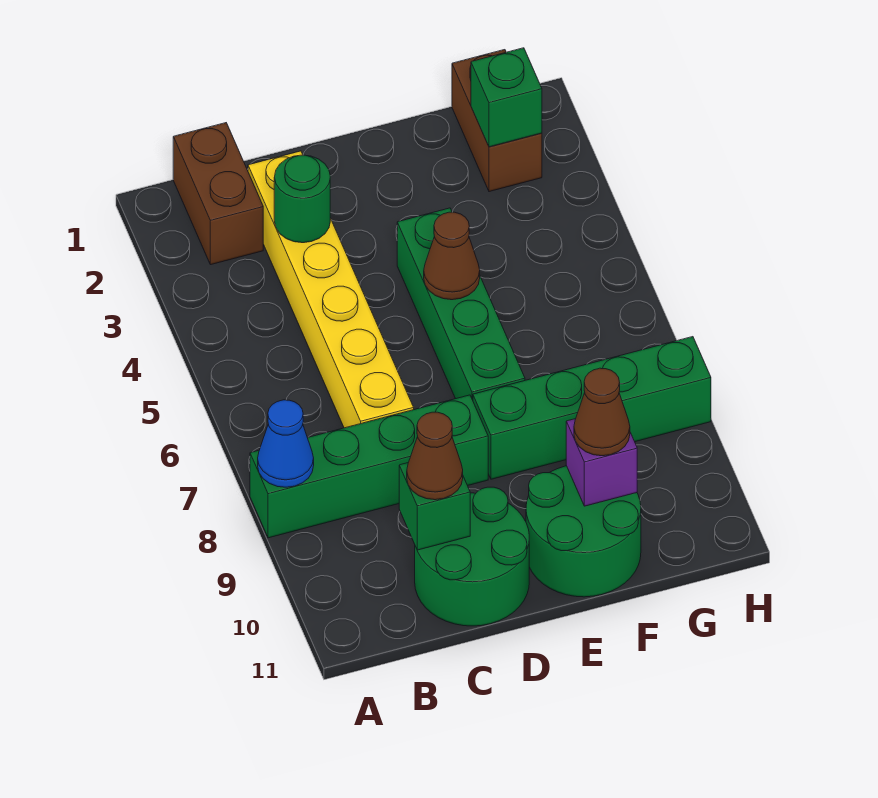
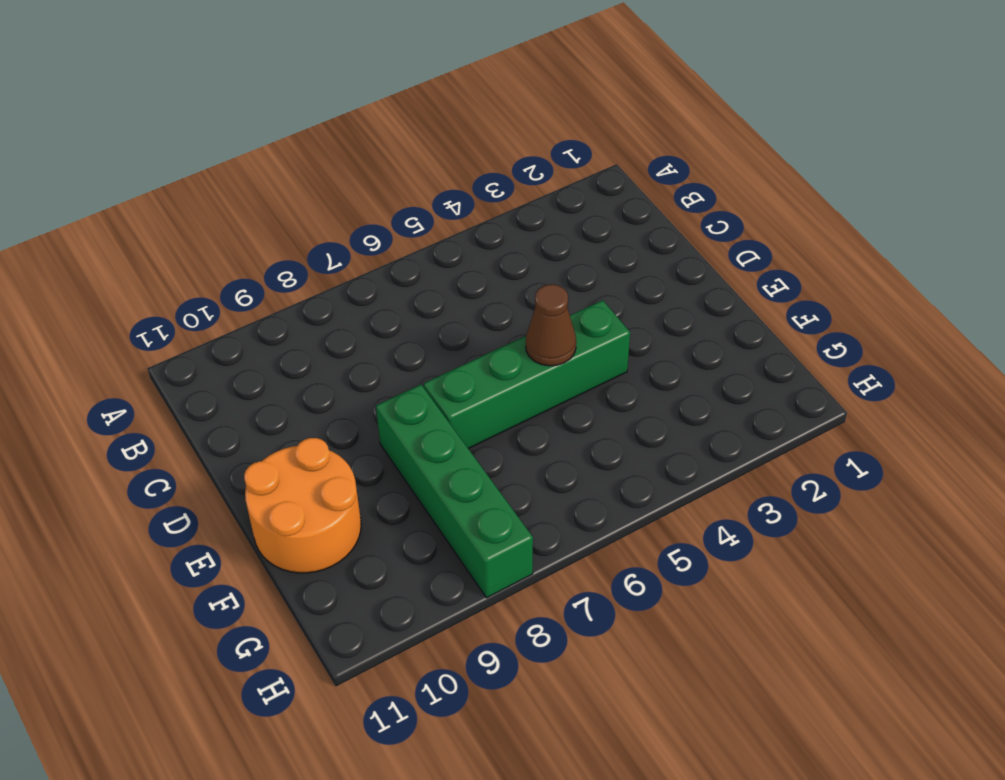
orange round brick E10:F11 level 1 -> green round brick E10:F11 level 1
none -> green brick A8:D8 level 1
none -> brown brick B1:B2 level 1
none -> yellow brick C2:C7 level 1

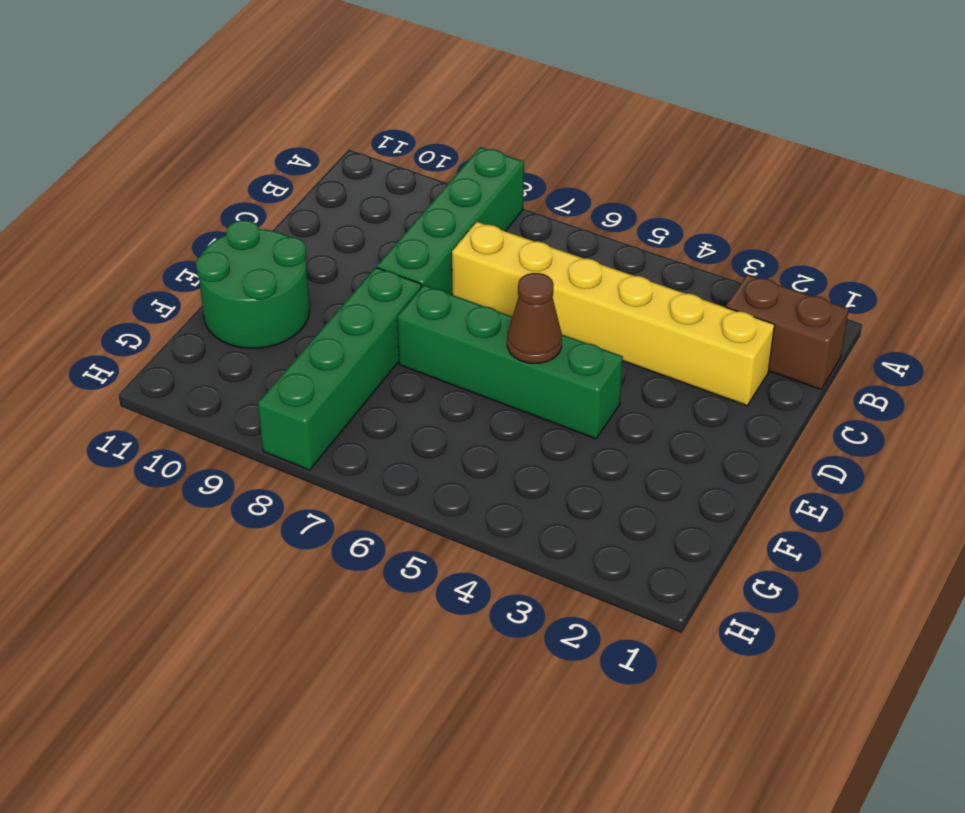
none -> green round brick C10:D11 level 1
none -> brown brick G1:G2 level 1
none -> blue cone A8 level 2

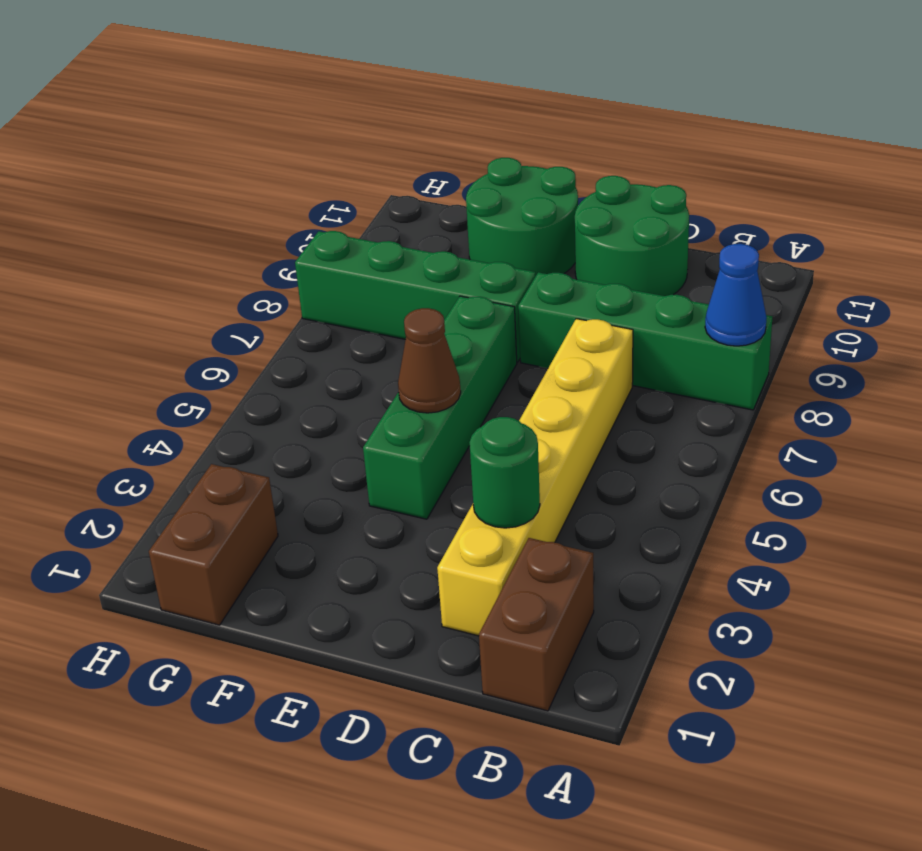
none -> green brick C10 level 2
none -> purple brick F10 level 2
none -> green brick G2 level 2

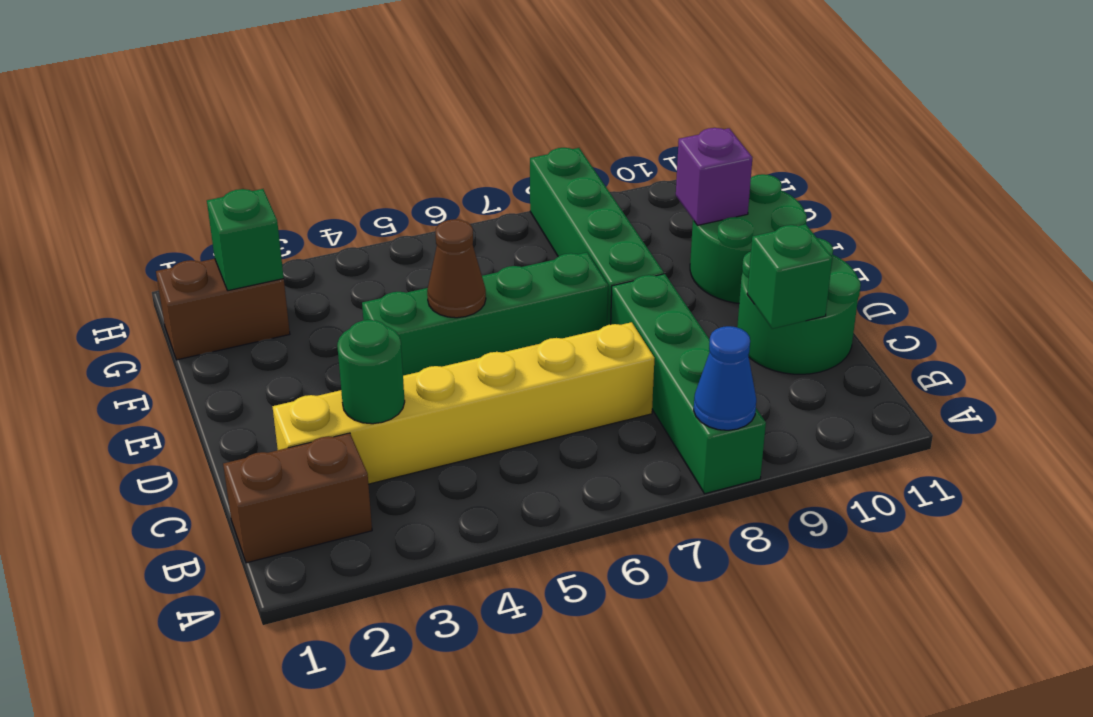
none -> brown cone C10 level 3
none -> brown cone F10 level 3

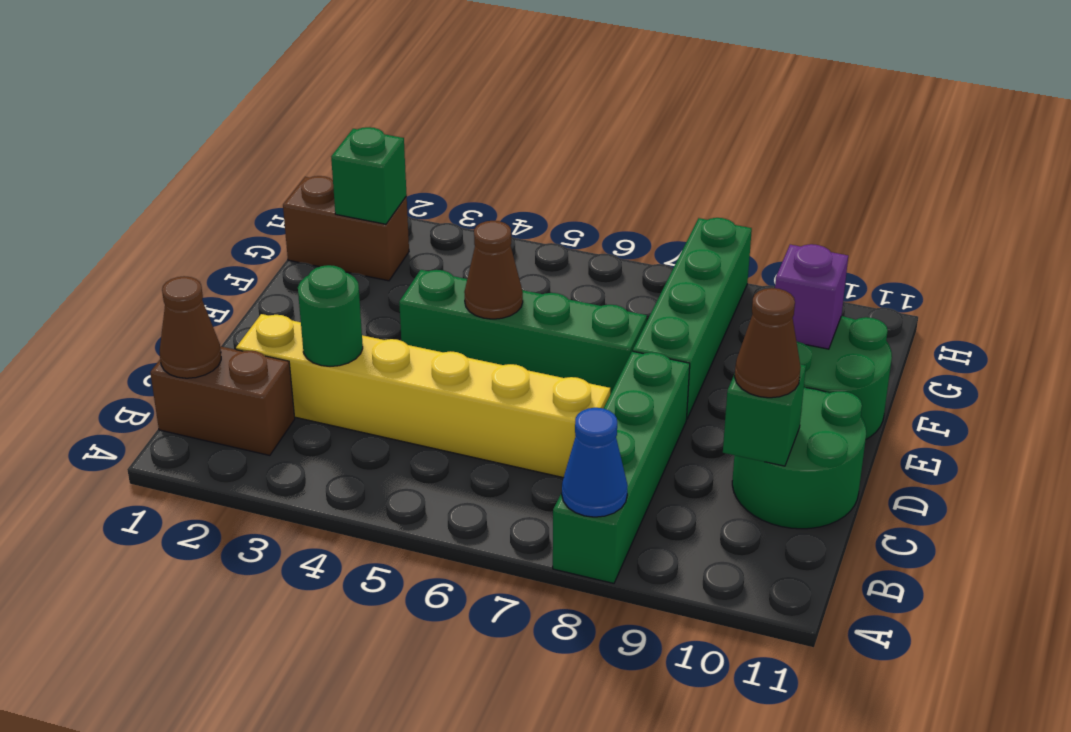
brown cone B1 level 2 -> brown cone F10 level 3

